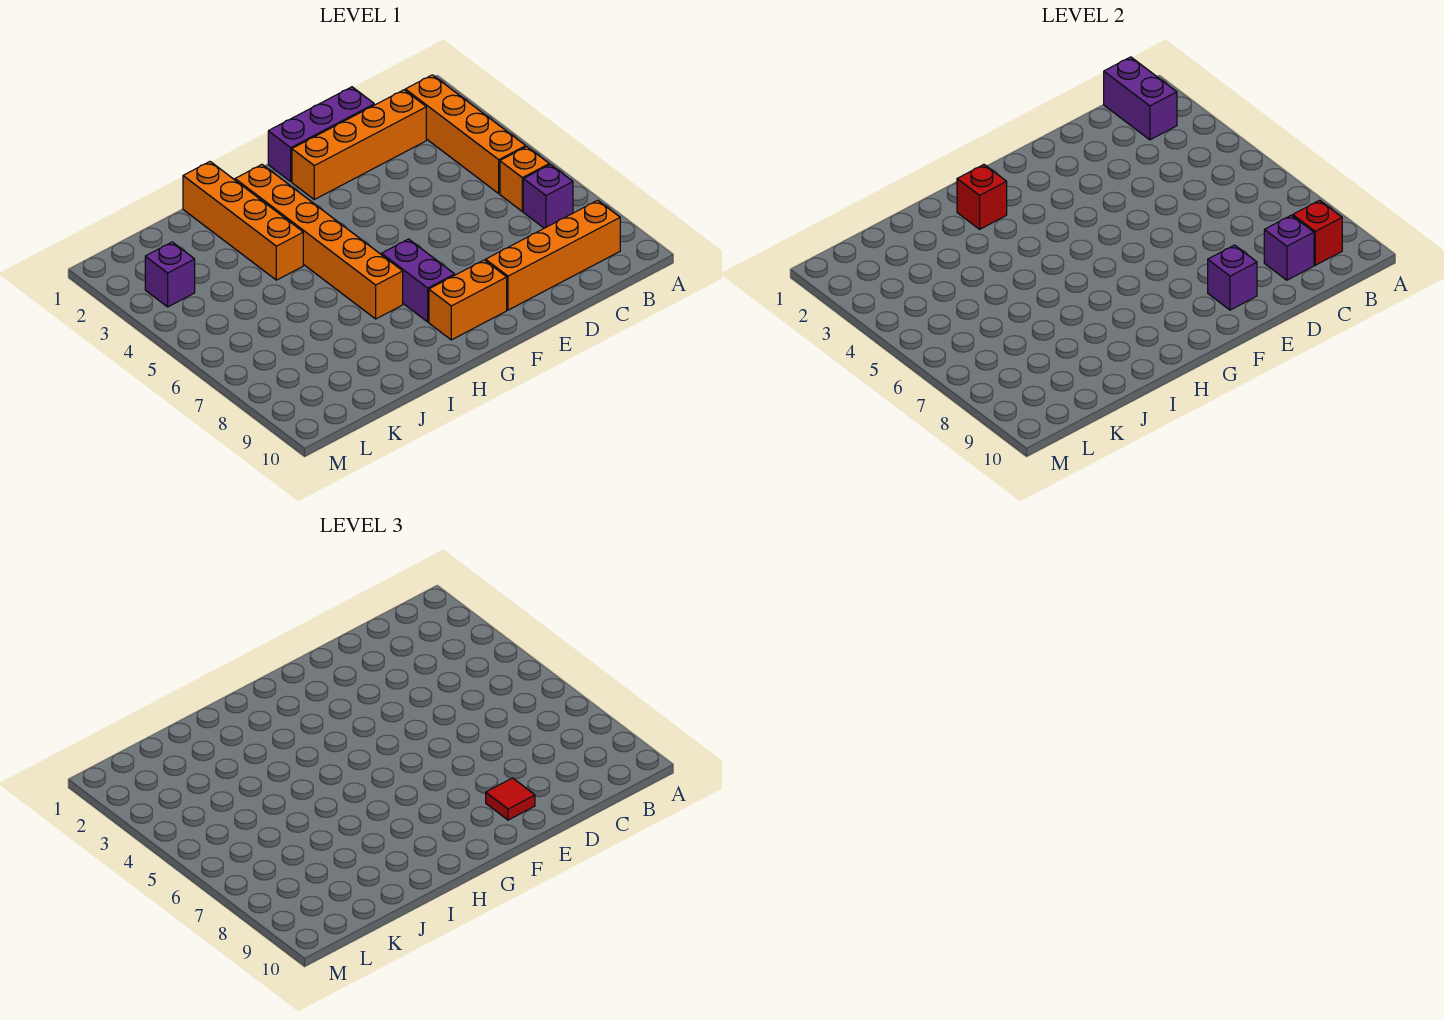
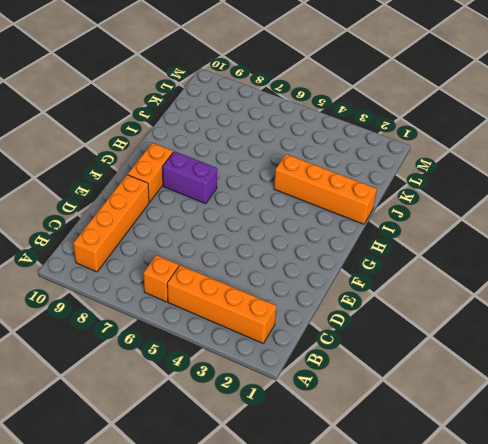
none -> purple brick B7 level 1
none -> orange brick C2:F2 level 1
none -> purple brick D1:F1 level 1

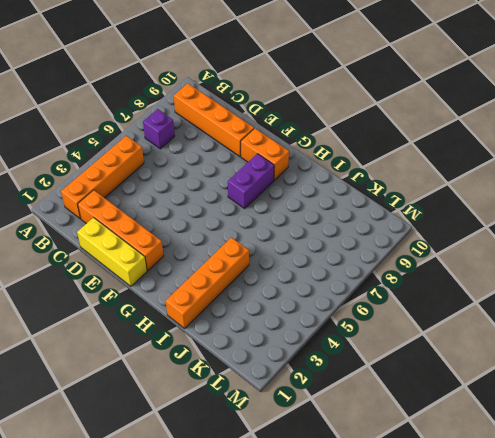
yellow brick D1:F1 level 1 -> purple brick D1:F1 level 1
none -> orange brick B6 level 1
none -> orange brick H2:H7 level 1
none -> purple brick L3 level 1

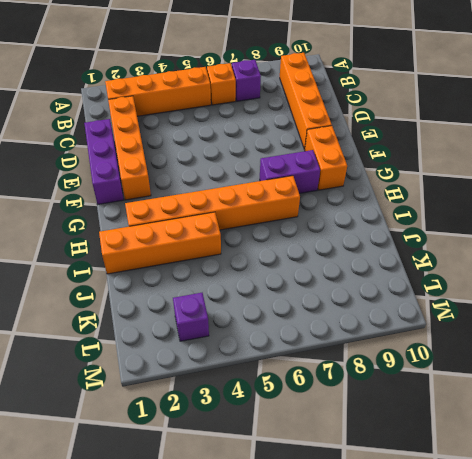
none -> purple brick B1:B2 level 2
none -> red brick B9 level 2
none -> purple brick C9 level 2

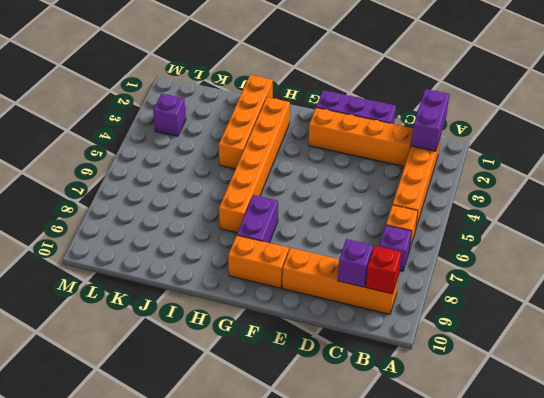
none -> purple brick E9 level 2
none -> red brick H2 level 2
none -> red tile E9 level 3

